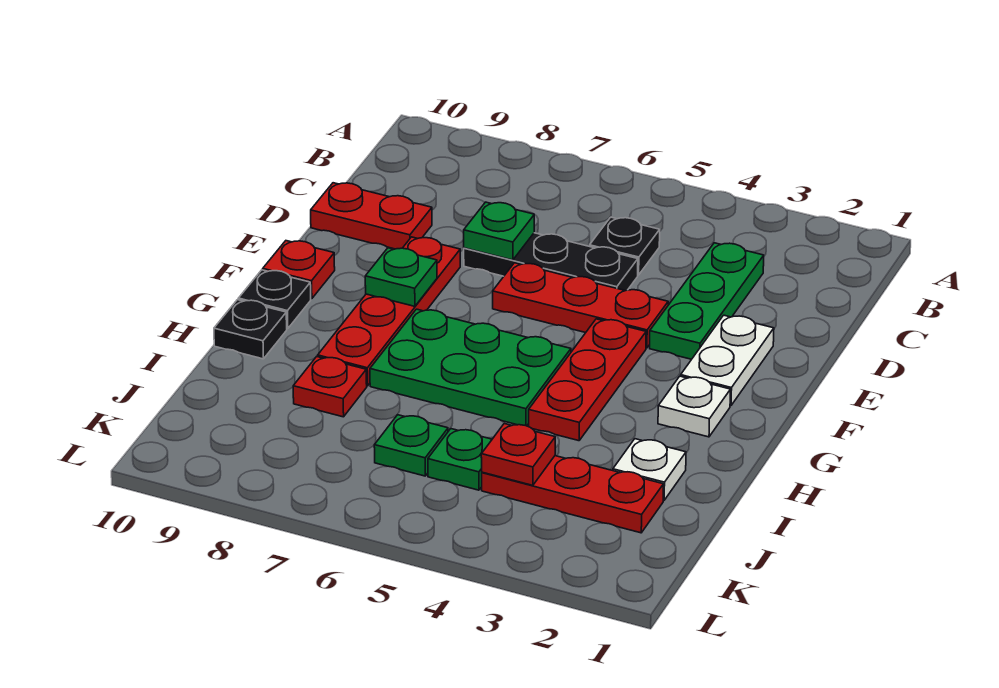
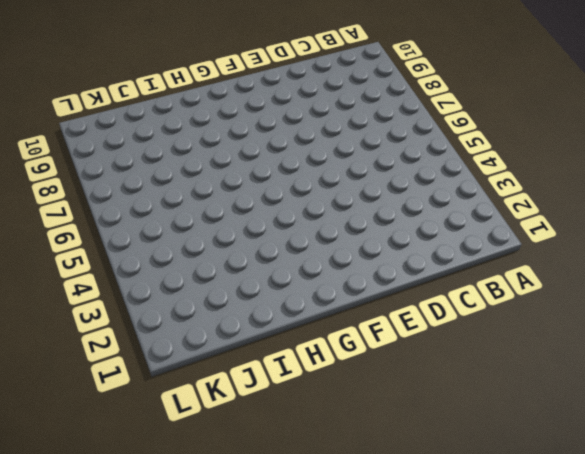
none -> green plate C3:E3 level 1
none -> black plate C5 level 1
none -> black plate D5:D7 level 1

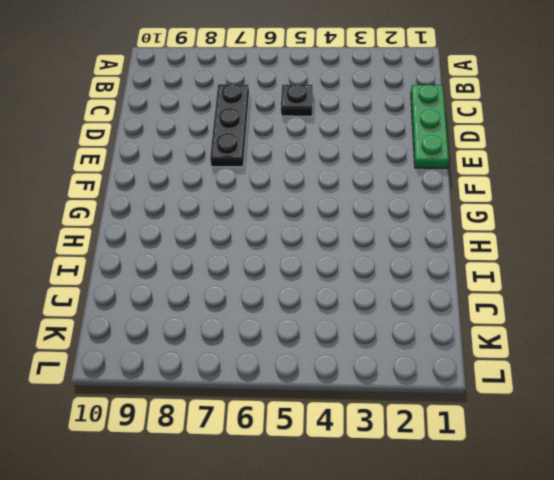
green plate C1:E1 level 1 -> green plate C3:E3 level 1
black plate C7:E7 level 1 -> black plate D5:D7 level 1
none -> red plate D9:D10 level 1
none -> white plate E2:F2 level 1
none -> red plate E4:E6 level 1

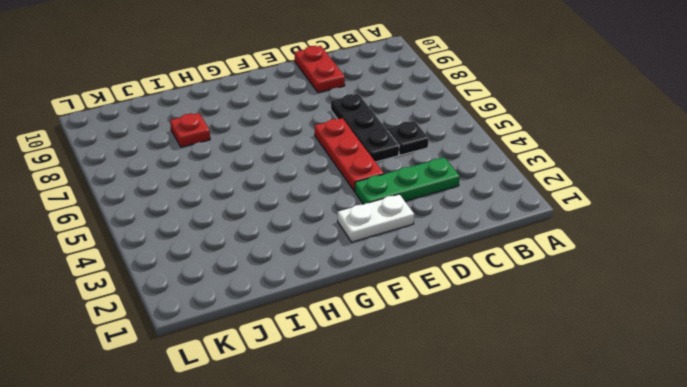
none -> red plate E8:H8 level 1
none -> red plate F4:H4 level 1
none -> red plate F10 level 1

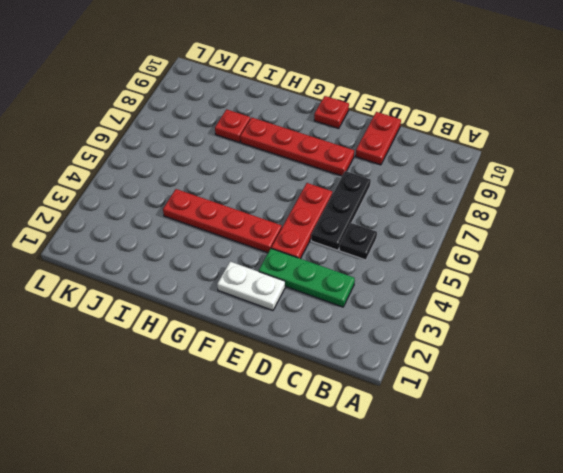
red plate F4:I4 level 1 -> red plate F4:H4 level 1
none -> white plate G2 level 1
none -> green plate G5:H7 level 1
none -> black plate G10 level 1

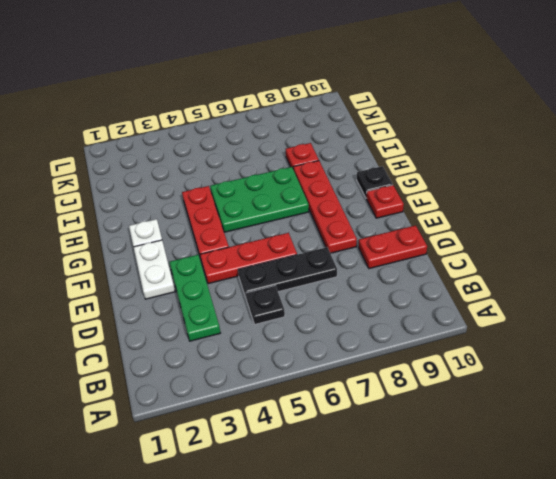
none -> black plate H10 level 1
none -> white plate I2 level 1
none -> red plate J2:J4 level 1

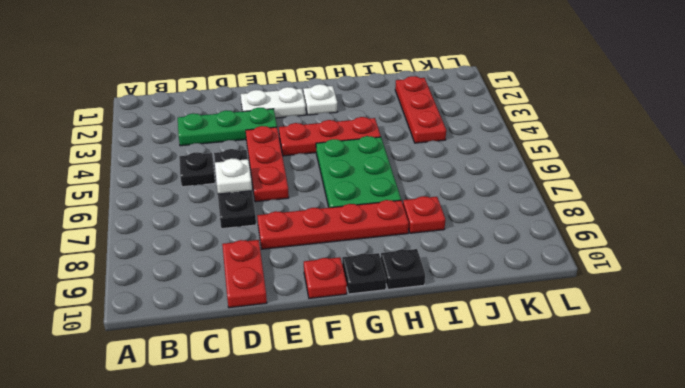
white plate D6 level 2 -> white plate I2 level 1
none -> green plate J5 level 1
none -> green plate J6 level 1
none -> green plate D7 level 2

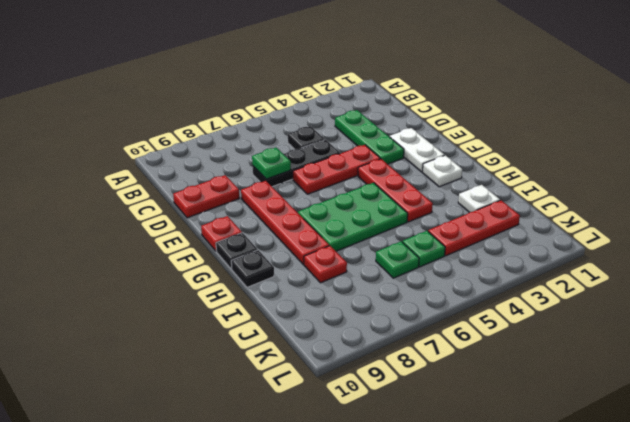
none -> green plate F8 level 2
none -> red plate J4 level 2

